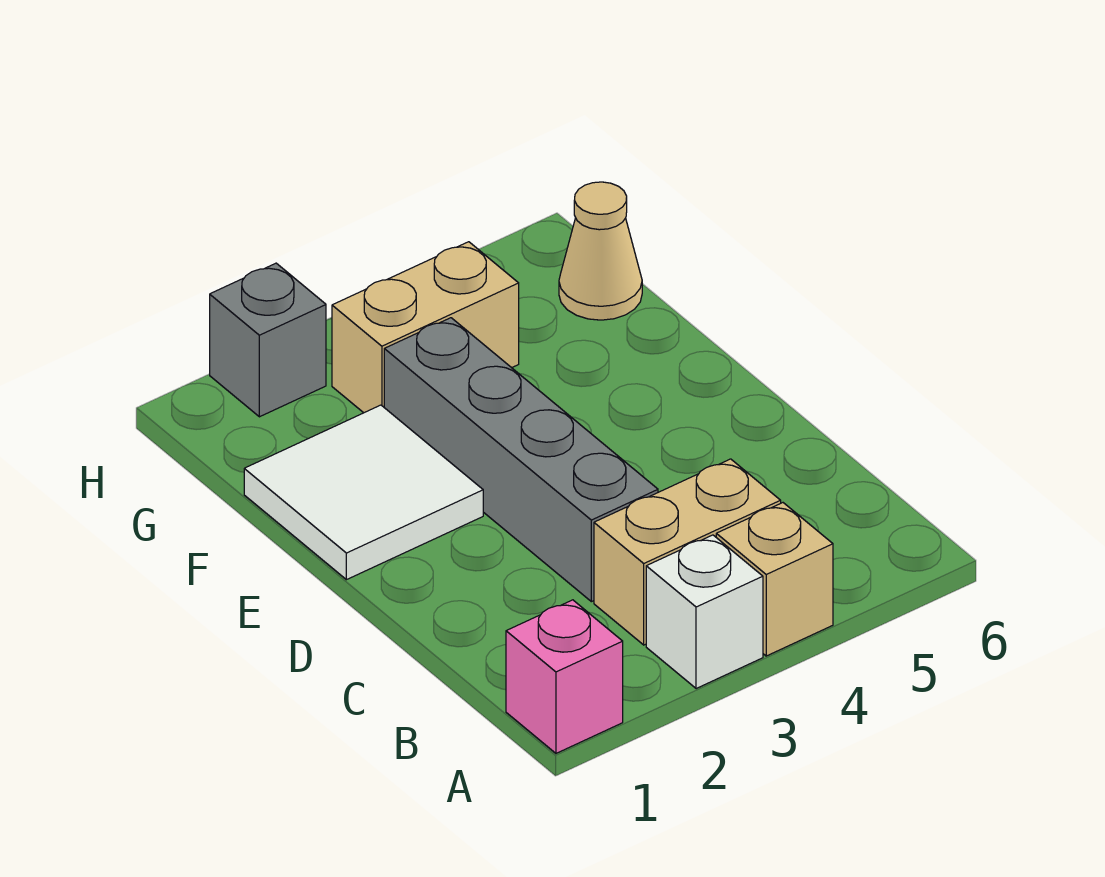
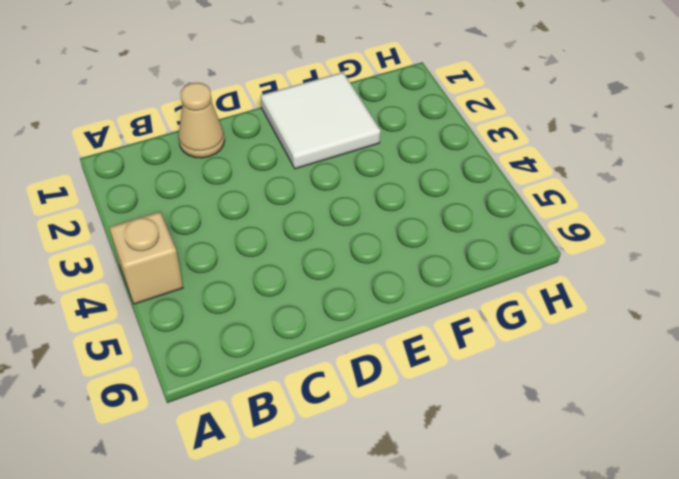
tan cone C1 level 1 -> tan cone G6 level 1
none -> pink brick A1 level 1
none -> white brick A3 level 1

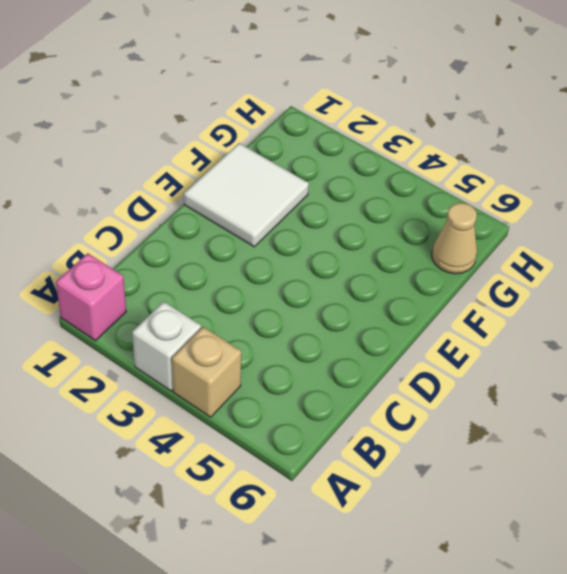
none -> tan brick B3:B4 level 1
none -> grey brick C3:F3 level 1

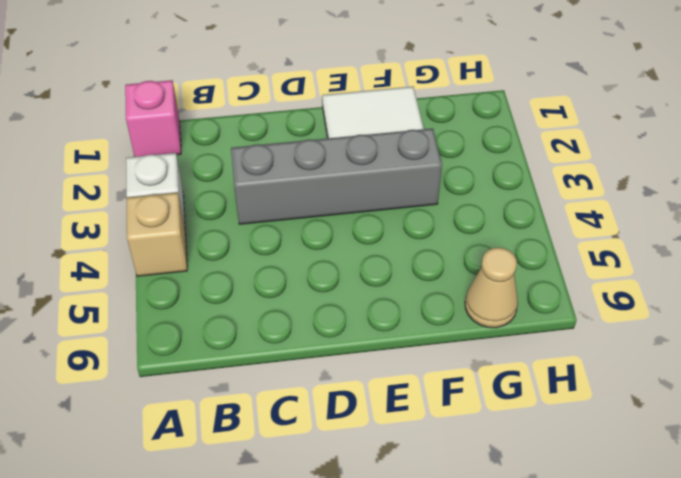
none -> tan brick B3:B4 level 1
none -> tan brick G3:G4 level 1

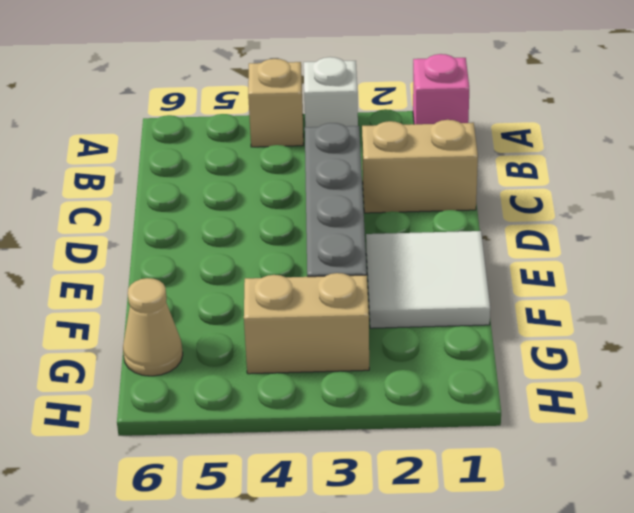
tan brick C1:C2 level 1 -> tan brick B3:B4 level 1
none -> grey brick H2 level 1

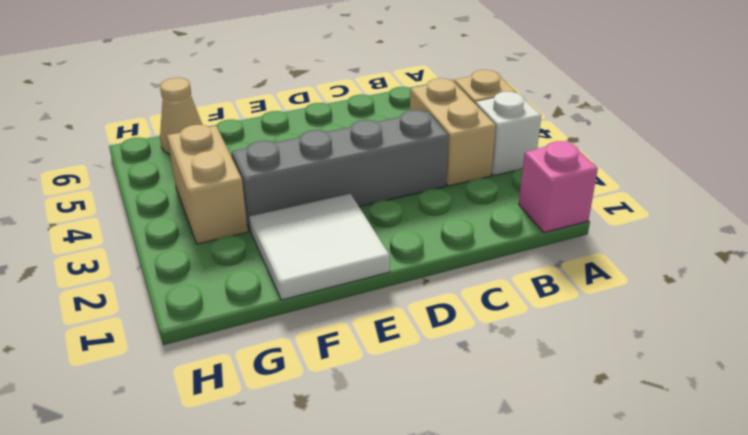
none -> grey brick H2 level 1

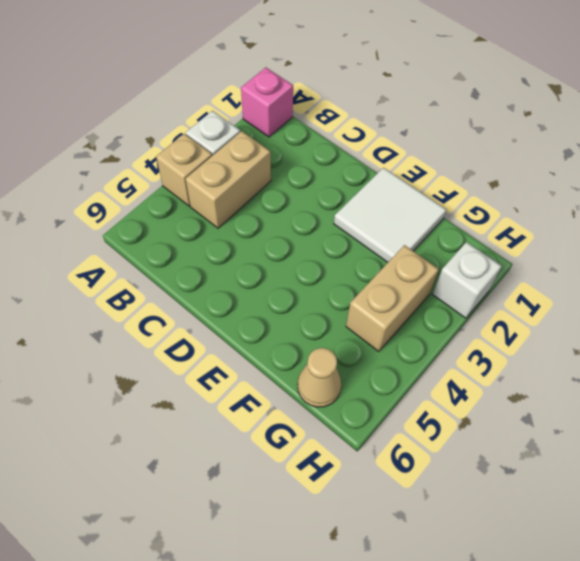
white brick H2 level 1 -> grey brick H2 level 1
none -> grey brick C3:F3 level 1

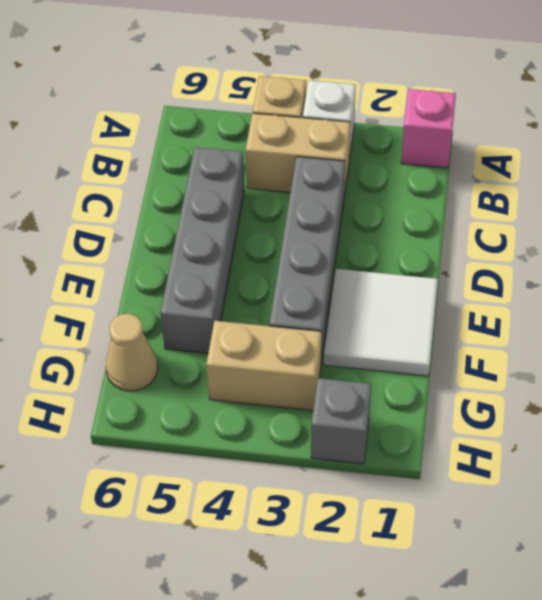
grey brick C5:F5 level 1 -> none

